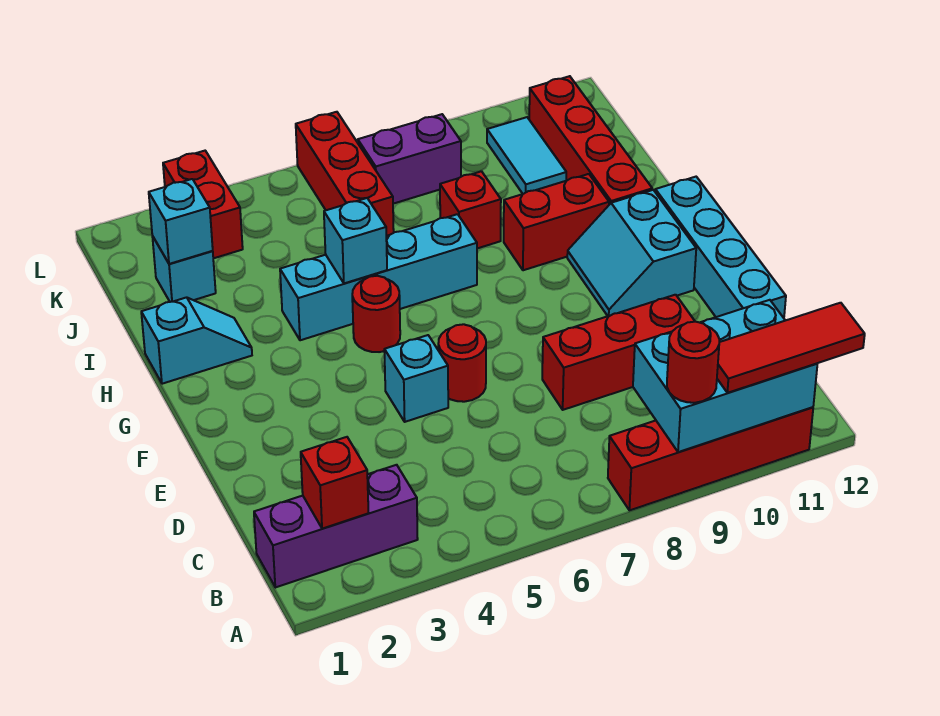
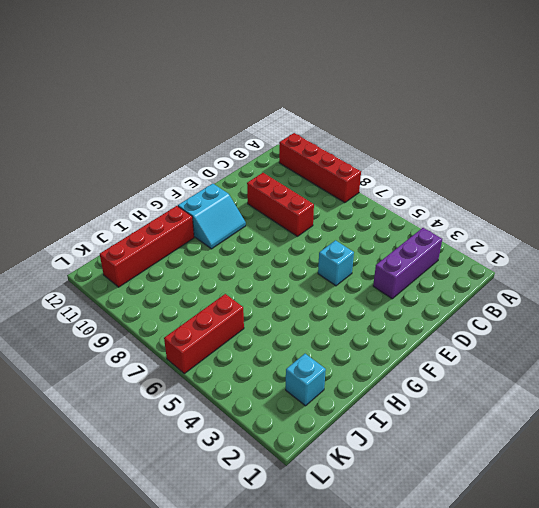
purple brick B3:D3 level 1 -> purple brick B1:B3 level 1
none -> cyan brick D12:G12 level 1
none -> red round brick E6 level 1
none -> red round brick G5 level 1

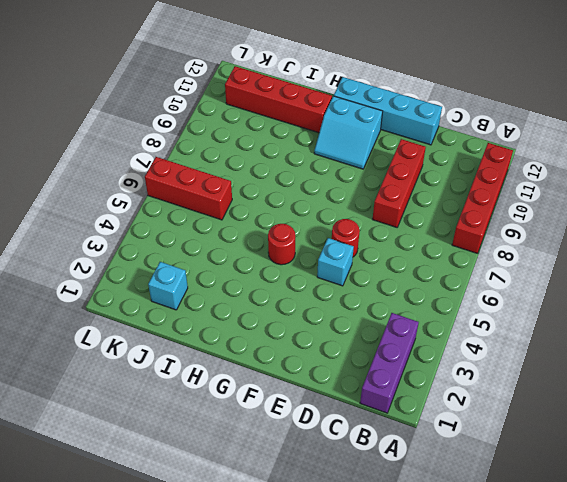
none -> cyan slope H1:H2 level 1 top 1
none -> cyan brick H4:H7 level 1
none -> red brick H9:H10 level 1

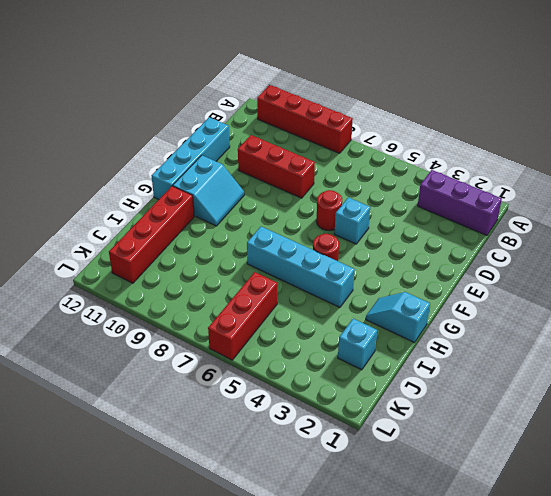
none -> red brick H9:H10 level 1
none -> red brick I8 level 1
none -> cyan tile J10:K10 level 1

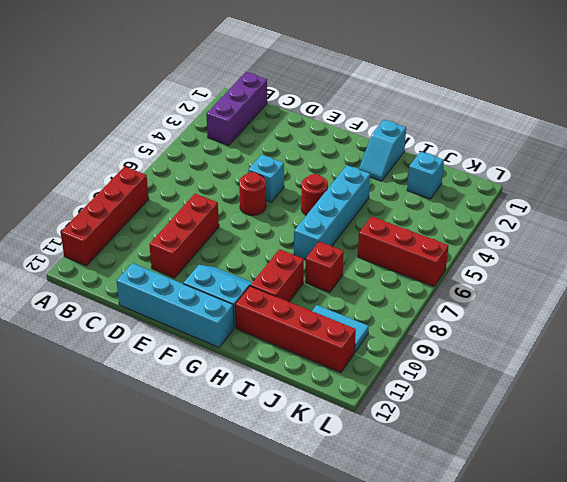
none -> red brick K3:L3 level 1
none -> purple brick K7:K8 level 1
none -> cyan brick A9:B11 level 2

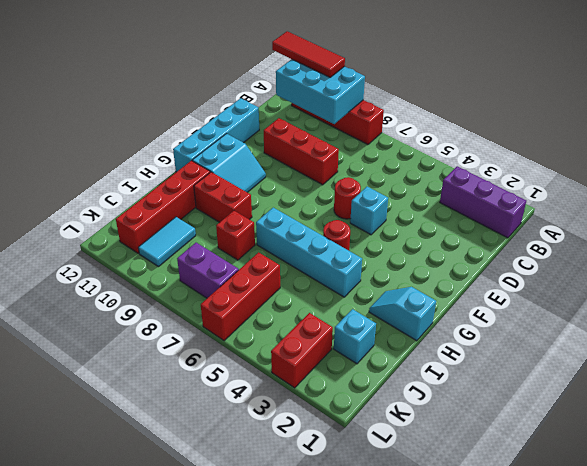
none -> red brick B2 level 2
none -> cyan brick H5 level 2
none -> cyan brick J2 level 2

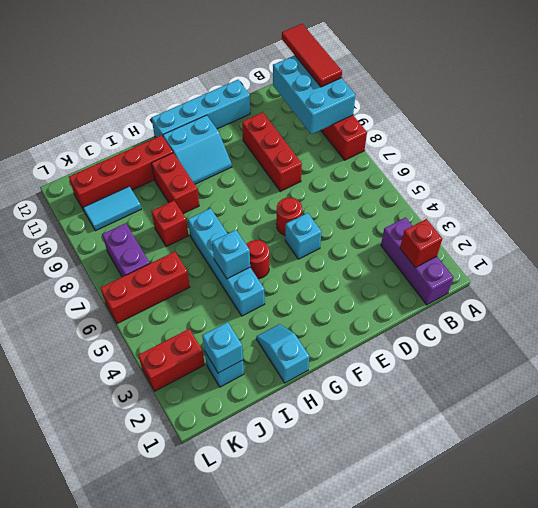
none -> red round brick A9 level 3

